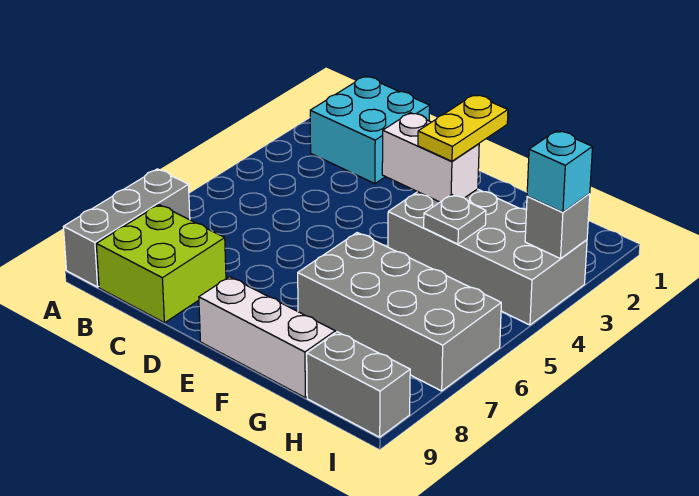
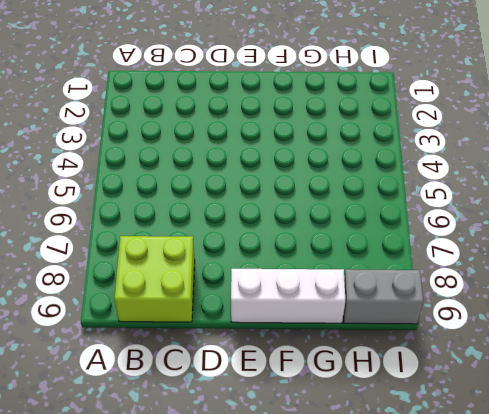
none -> grey brick A7:A9 level 1
none -> cyan brick B1:C2 level 1
none -> grey brick F3:I4 level 1

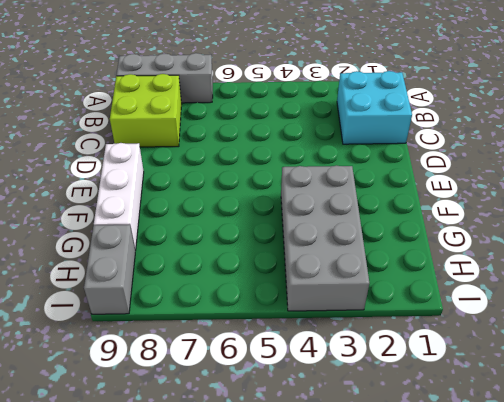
none -> grey brick F6:I7 level 1
none -> white brick E3:F3 level 2
none -> grey plate G4 level 2

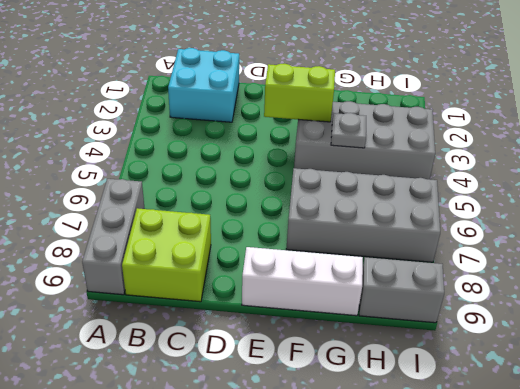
lime brick E3:F3 level 2 -> white brick E3:F3 level 2
none -> grey brick I3 level 2
none -> yellow plate F2:F3 level 3
none -> cyan brick I3 level 3

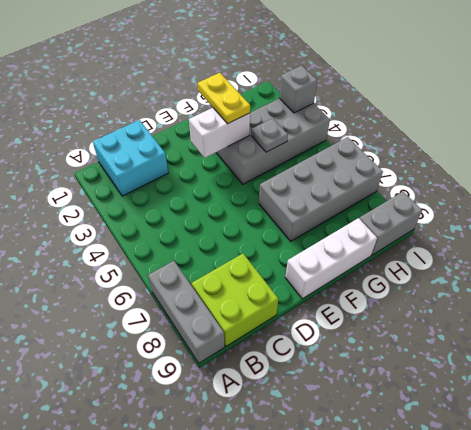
none -> cyan brick I3 level 3

